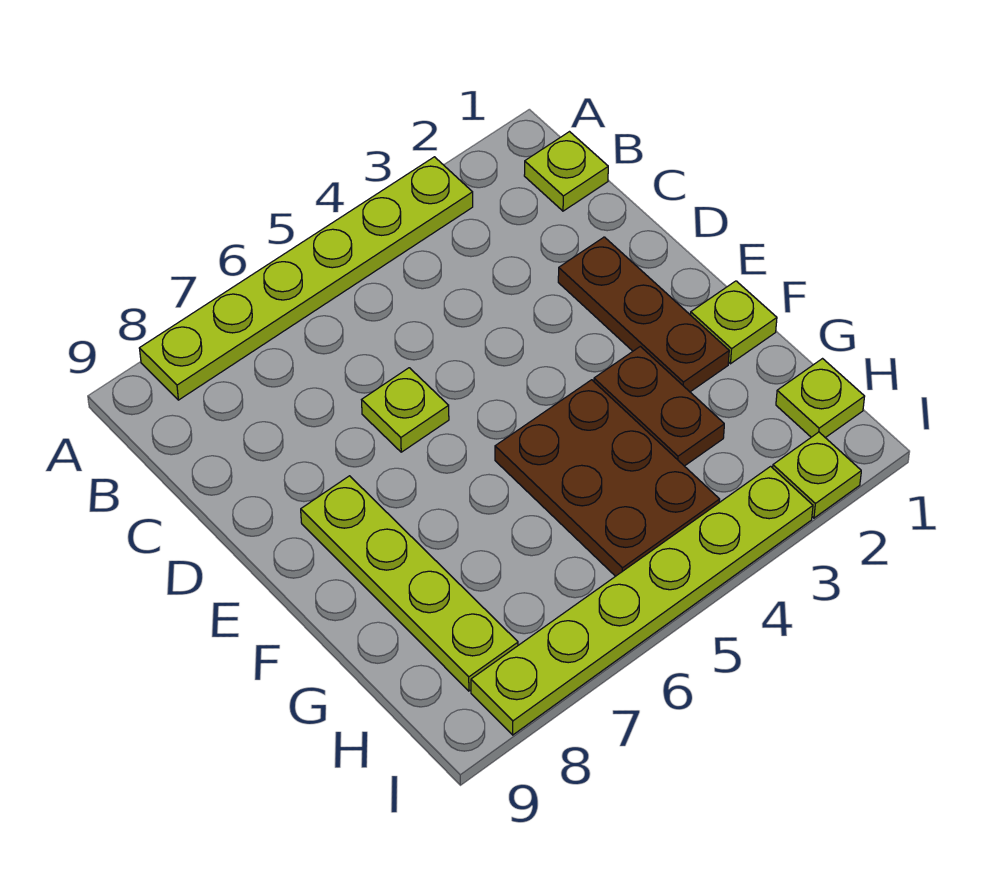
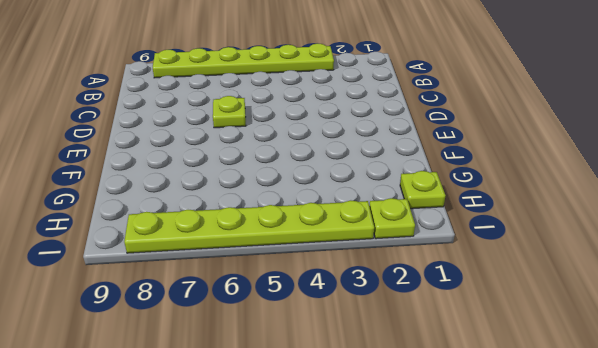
none -> lime plate B1 level 1
none -> brown plate D2:F2 level 1

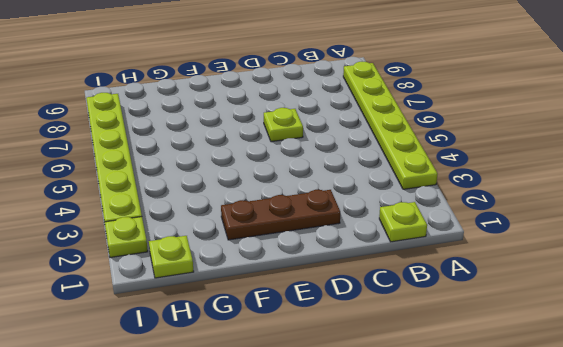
none -> lime plate E8:H8 level 1
none -> lime plate F1 level 1

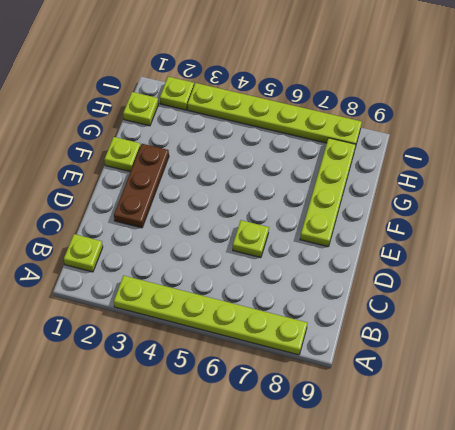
none -> brown plate F3:G3 level 1
none -> brown plate F4:H5 level 1

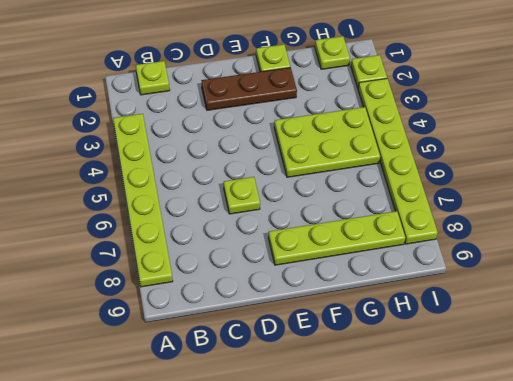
lime plate F4:H5 level 1 -> brown plate F4:H5 level 1
none -> brown plate F3:G3 level 1

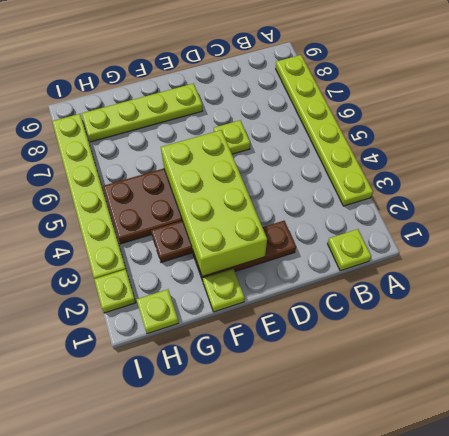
lime brick E2:F5 level 2 -> none

